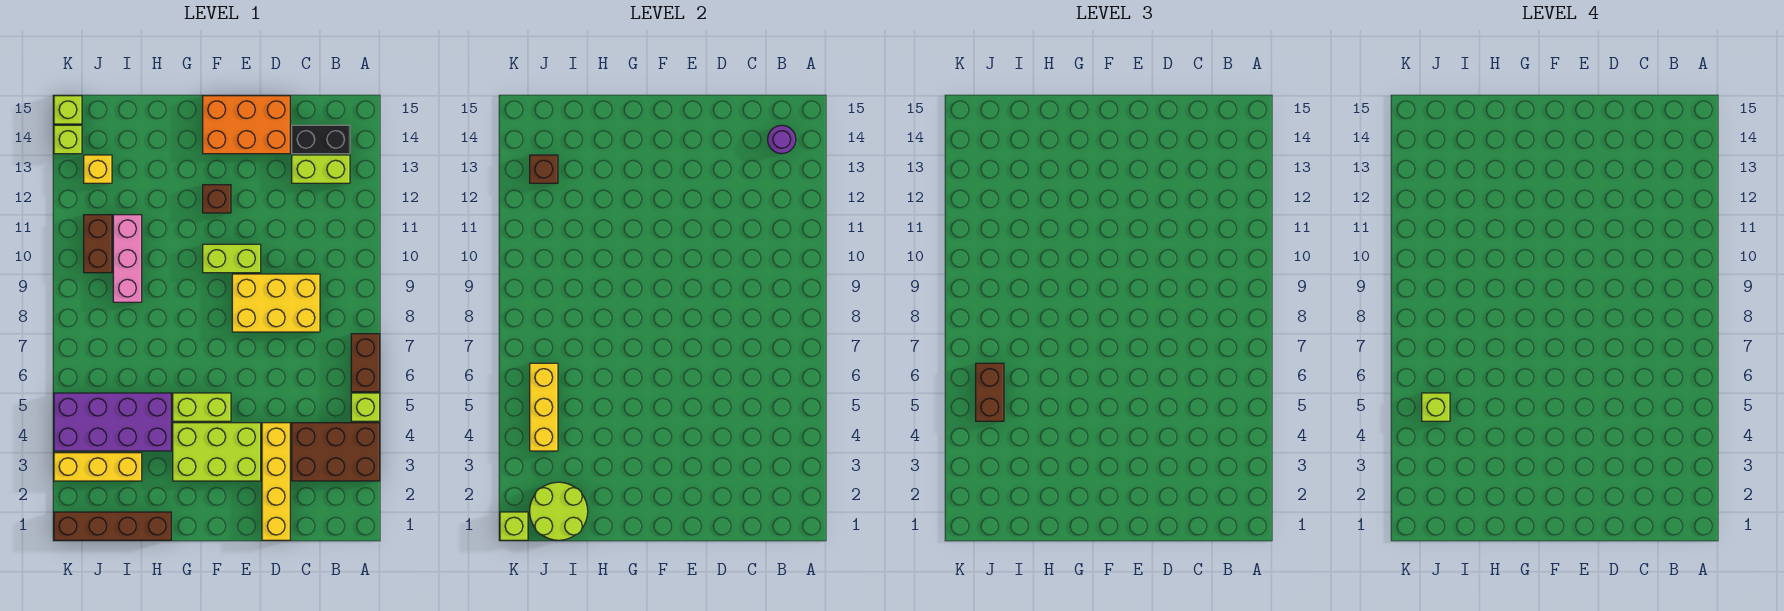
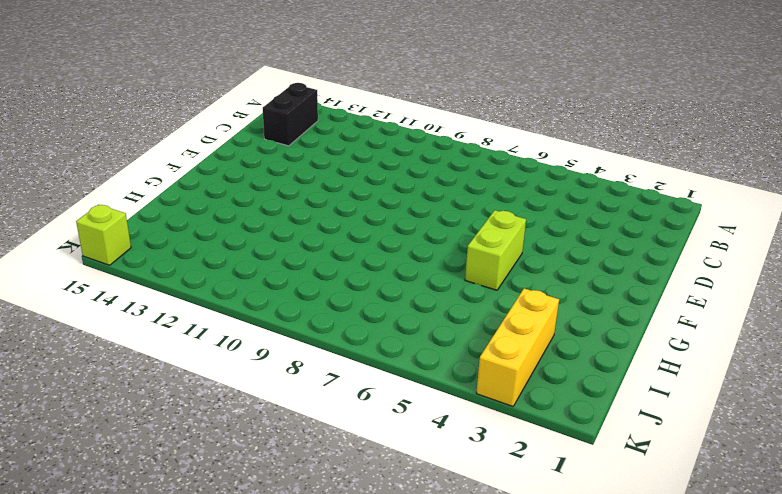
none -> brown brick A3:C4 level 1
none -> lime brick A5 level 1
none -> brown brick A6:A7 level 1

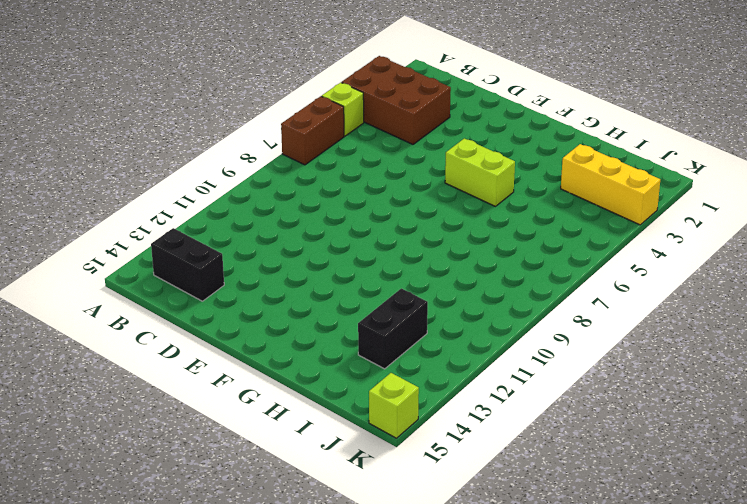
black brick I12:I13 level 1 -> none
none -> lime brick B13:C13 level 1
none -> yellow brick C8:E9 level 1
none -> yellow brick D1:D4 level 1

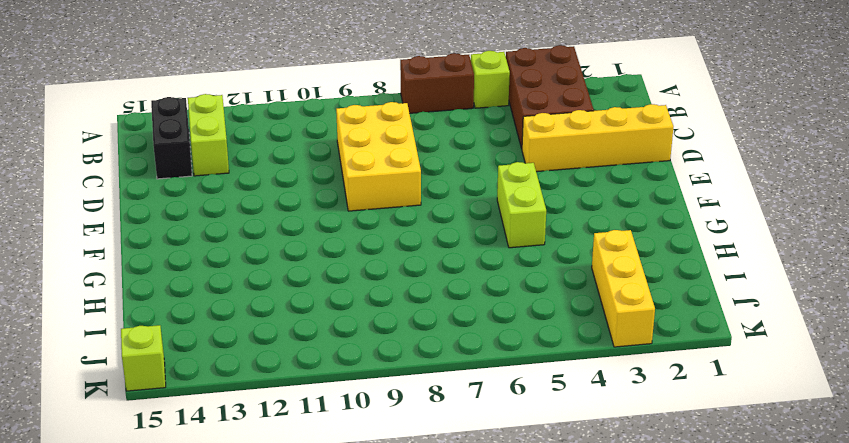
none -> orange brick D14:F15 level 1
none -> lime brick E3:G4 level 1
none -> lime brick E10:F10 level 1

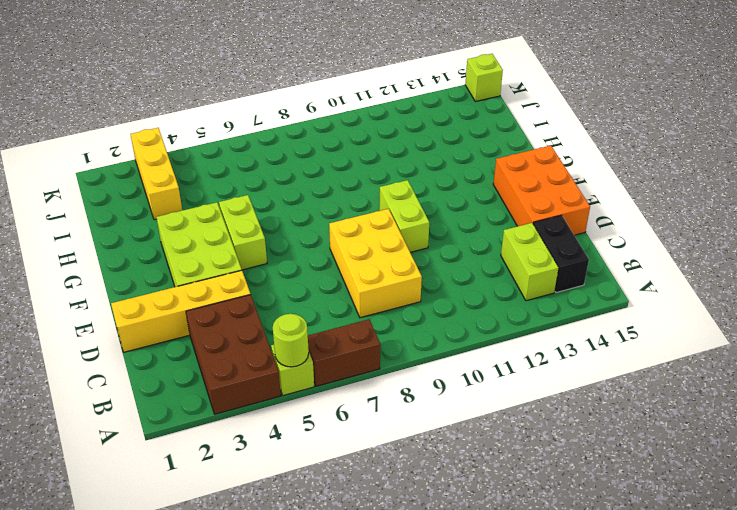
lime round brick A5 level 2 -> none
none -> brown brick F12 level 1
none -> brown brick H1:K1 level 1
none -> purple brick H4:K5 level 1

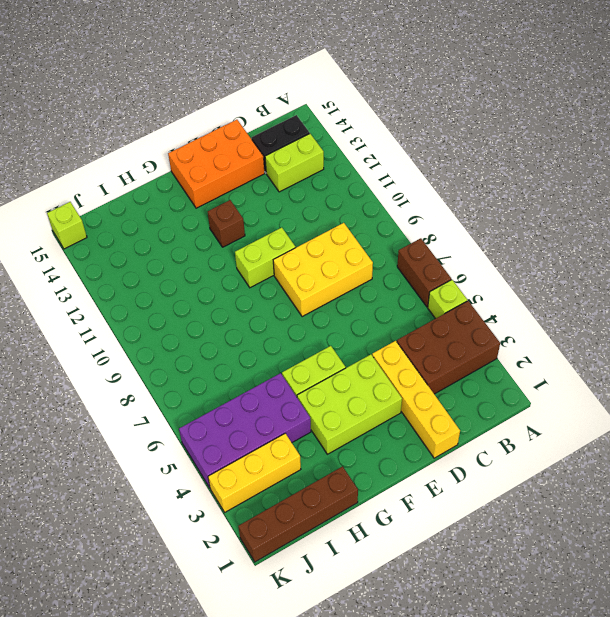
none -> pink brick I9:I11 level 1
none -> brown brick J10:J11 level 1
none -> yellow brick J13 level 1

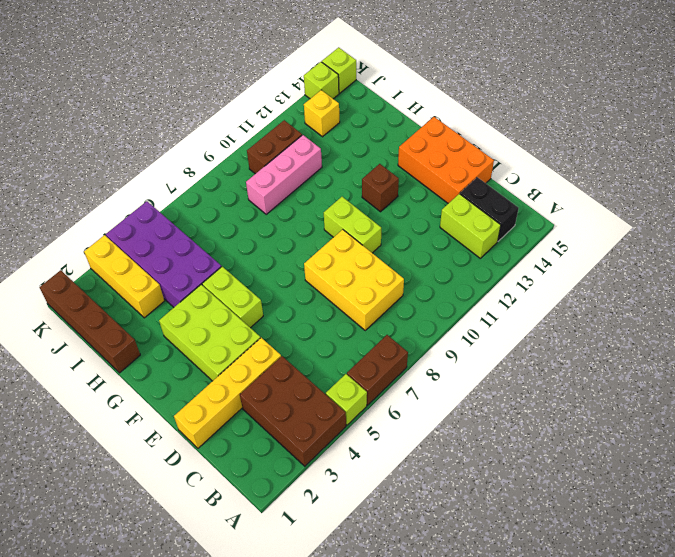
none -> purple round brick B14 level 2
none -> lime round brick I1:J2 level 2
none -> yellow brick J4:J6 level 2

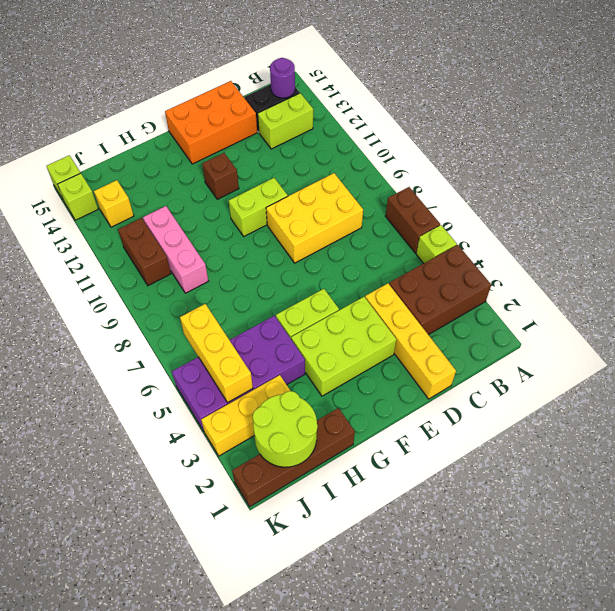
none -> brown brick J13 level 2
none -> lime brick K1 level 2
none -> brown brick J5:J6 level 3

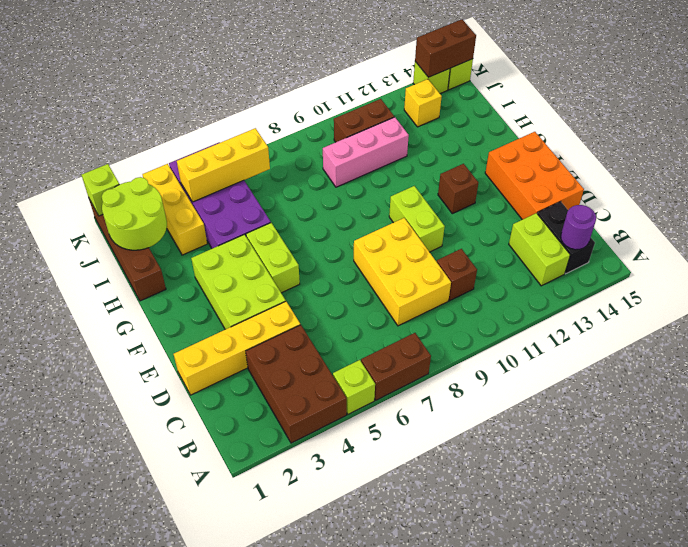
brown brick C10 level 1 -> brown brick J13 level 2
brown brick K14:K15 level 2 -> brown brick J5:J6 level 3
none -> lime brick J5 level 4

